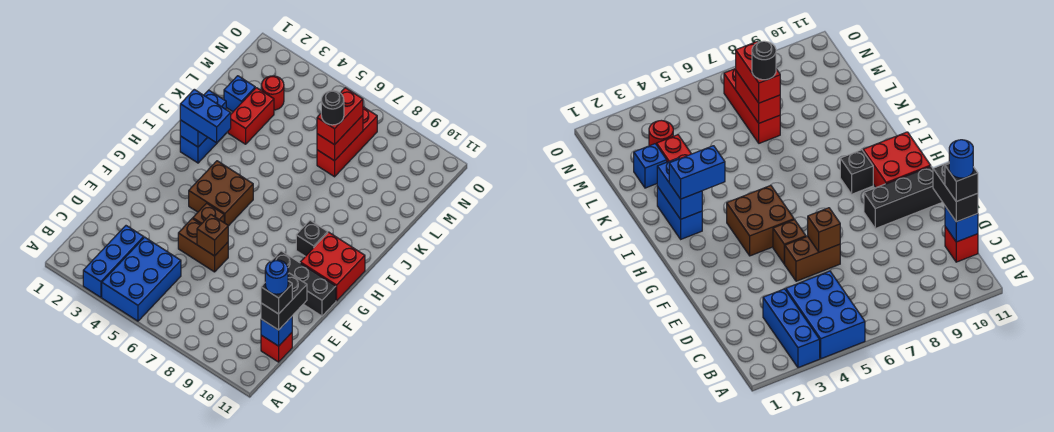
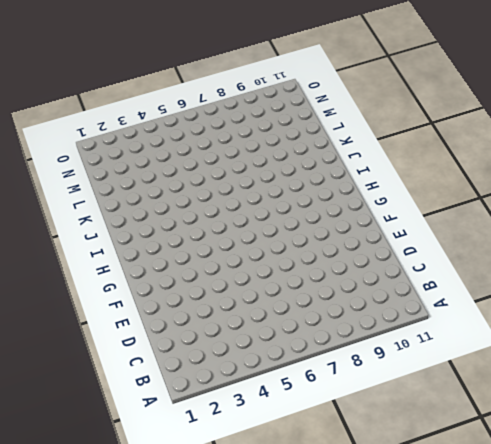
none -> blue brick A3:C3 level 1
none -> blue brick A4:C5 level 1
none -> red brick C11 level 1

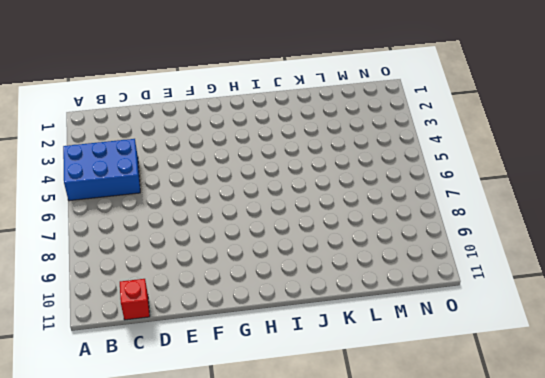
none -> blue brick A3:C3 level 1
none -> brown brick E5:E6 level 1
none -> brown brick F5 level 1

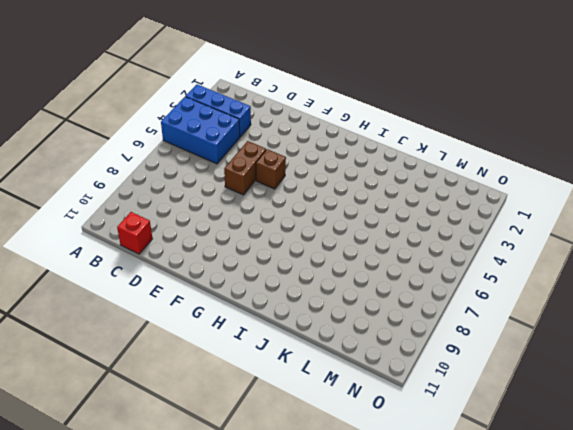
none -> black brick F9:F11 level 1
none -> brown brick G4:H5 level 1
none -> red brick G10:H11 level 1

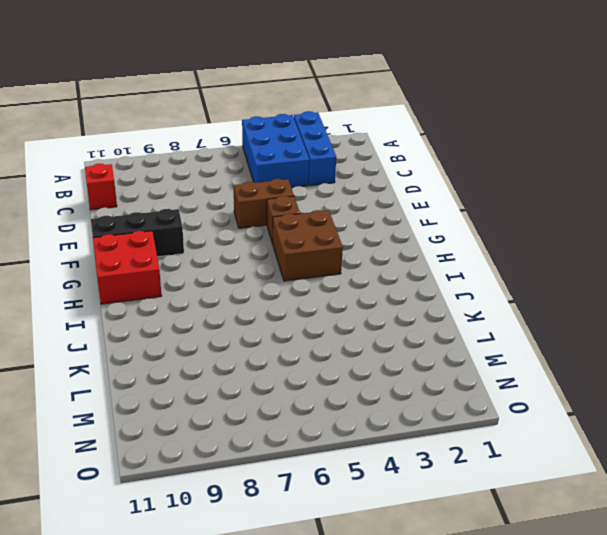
none -> black brick H9 level 1
none -> blue brick I2:J2 level 1
none -> red brick K3:L3 level 1

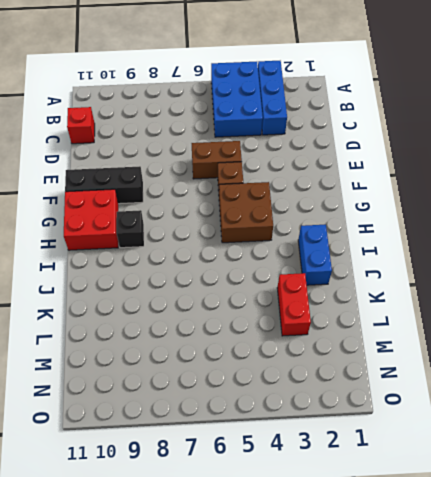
none -> blue brick L2 level 1
none -> red brick L7:N7 level 1
none -> red round brick M3 level 1

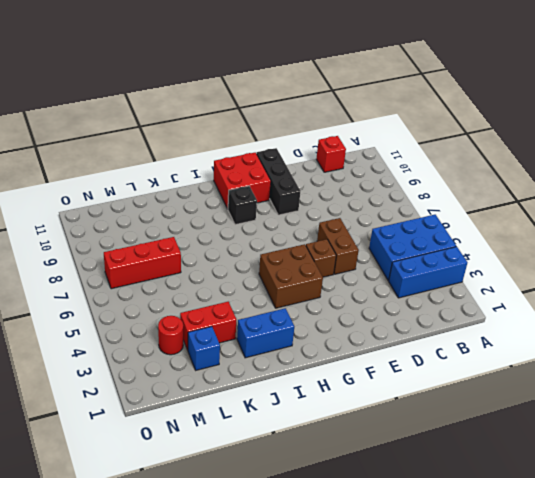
none -> blue brick C11 level 2
none -> brown brick E6 level 2
none -> blue brick I2:J2 level 2

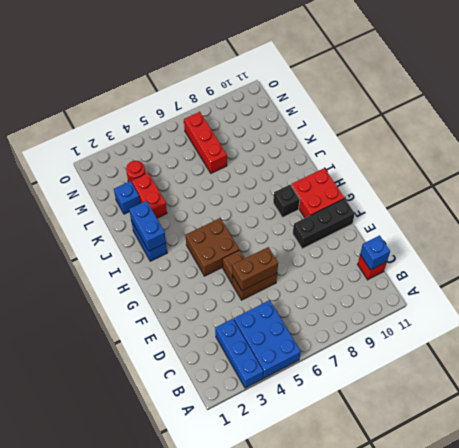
brown brick E5:E6 level 2 -> brown brick E6 level 2
none -> red brick L7:M7 level 2
none -> black brick C11:D11 level 3
none -> blue brick I2:I3 level 3

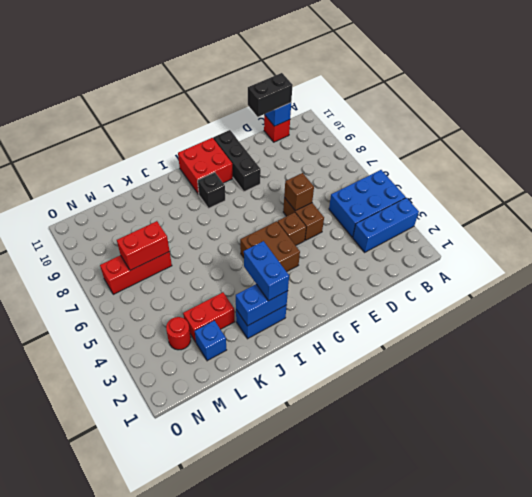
none -> red brick L7:M7 level 3
none -> black brick C11 level 4
none -> black round brick L7 level 4

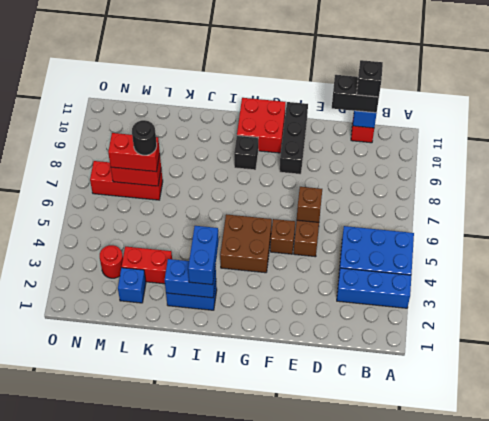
none -> blue round brick C11 level 5

